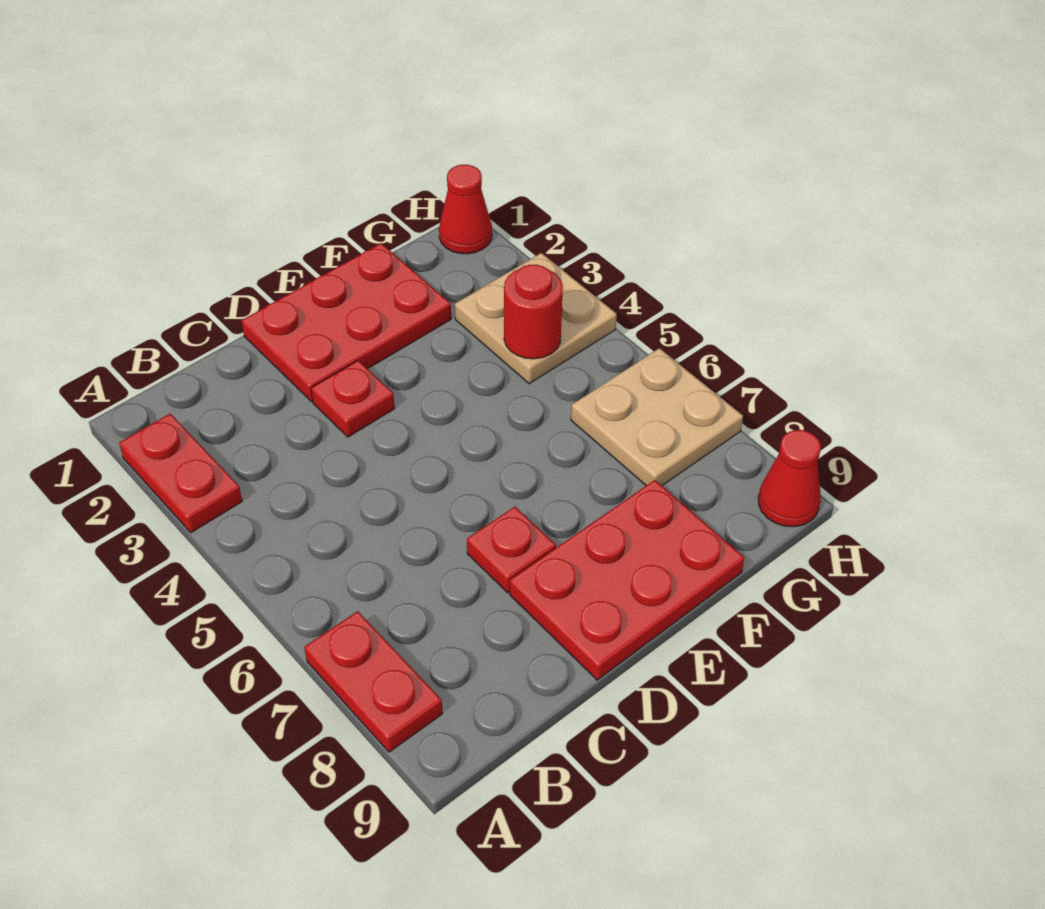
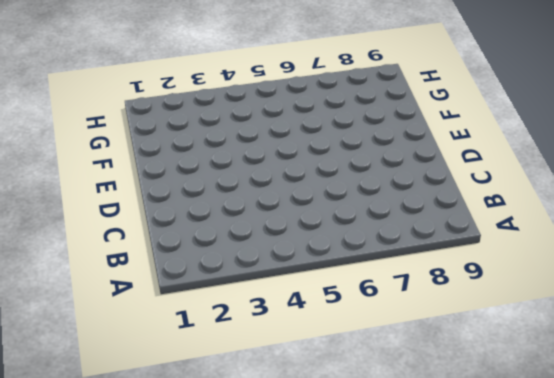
none -> red plate A2:A3 level 1
none -> red plate A7:A8 level 1

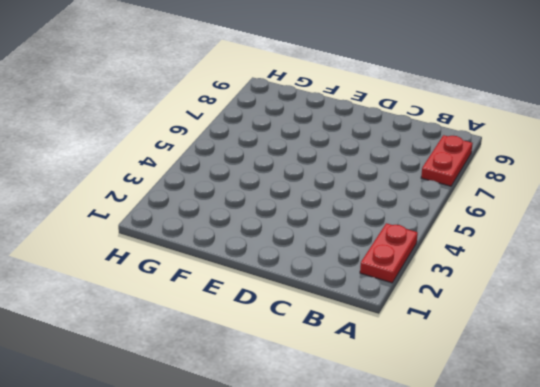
none -> red plate D1:F2 level 1
none -> red plate D3 level 1

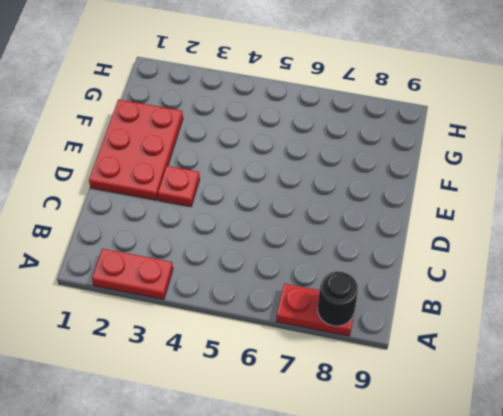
black round brick A8 level 2 -> none
none -> red plate D7 level 1
none -> red plate D8:F9 level 1

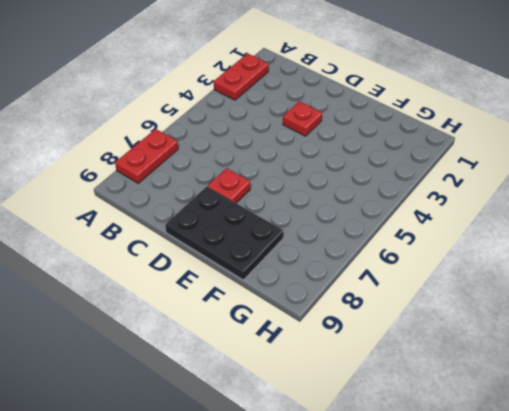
black plate D8:F9 level 1 -> red plate D8:F9 level 1
none -> red plate D1:F2 level 1
none -> tan plate G3:H4 level 1

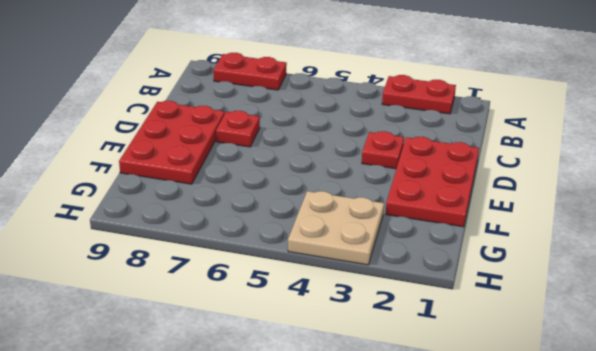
none -> tan plate G6:H7 level 1
none -> red cone H1 level 1

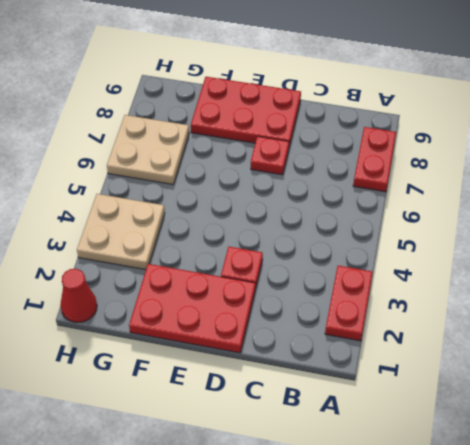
none -> red cone H9 level 1
none -> red round brick G4 level 2

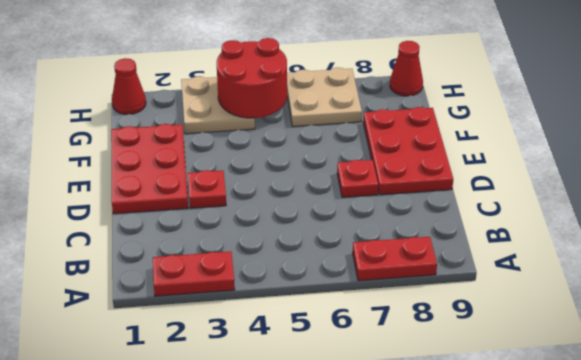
red round brick G4:H5 level 2 -> red round brick G4 level 2

